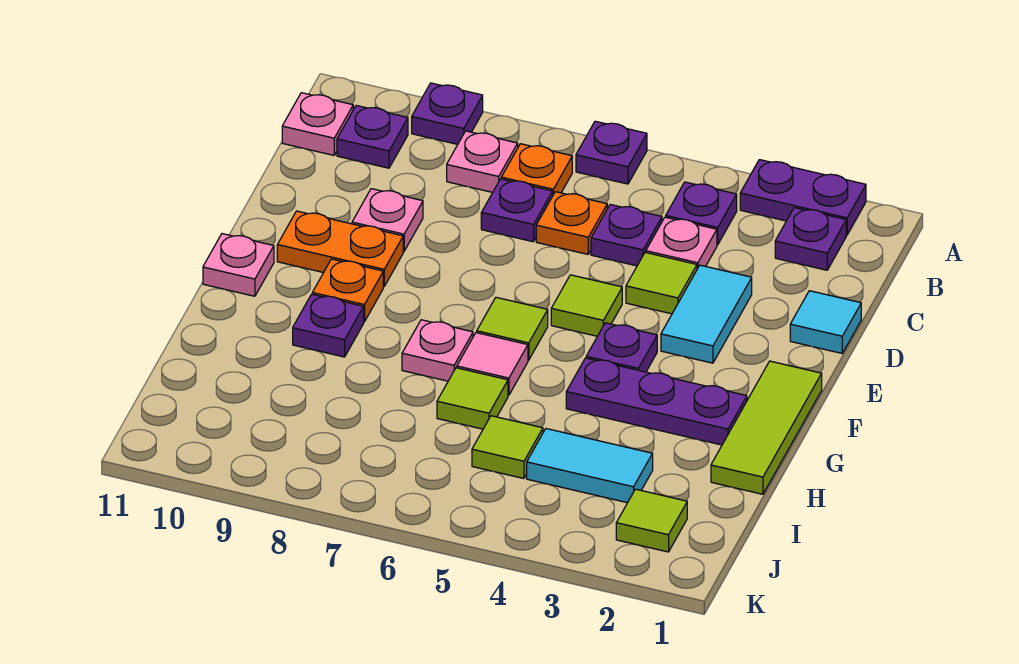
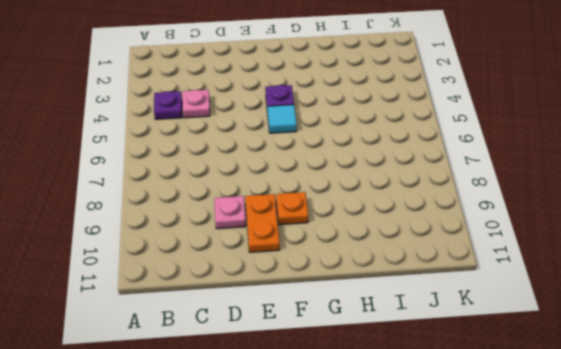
cyan tile F5 level 1 -> cyan tile D1 level 1
none -> purple plate A2:A3 level 1
none -> purple plate A6 level 1
none -> purple plate A9 level 1
none -> purple plate B2 level 1

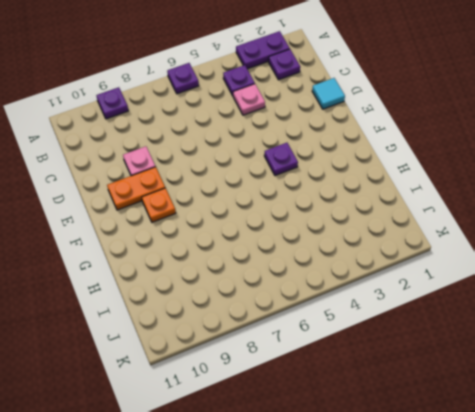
none -> orange plate B7 level 1
none -> pink plate B8 level 1
none -> purple plate B10 level 1
none -> pink plate B11 level 1

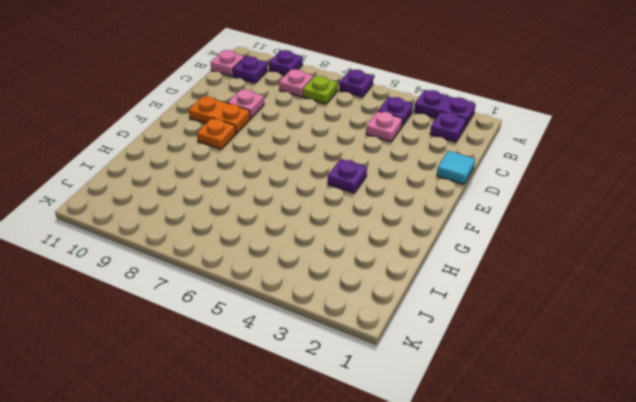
lime plate B7 level 1 -> orange plate B7 level 1
none -> purple plate C5 level 1
none -> orange plate C6 level 1
none -> purple plate C7 level 1
none -> cyan tile D3:E3 level 1

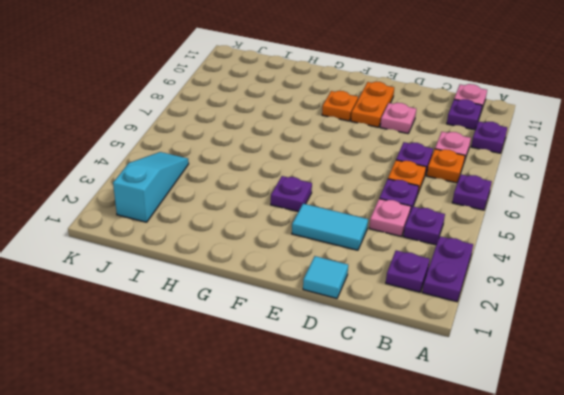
cyan slope J2:J4 level 1 top 2 -> lime tile J2 level 1
none -> lime tile D4 level 1
none -> lime tile E5 level 1
none -> lime tile F1:H1 level 1
none -> lime tile F6 level 1

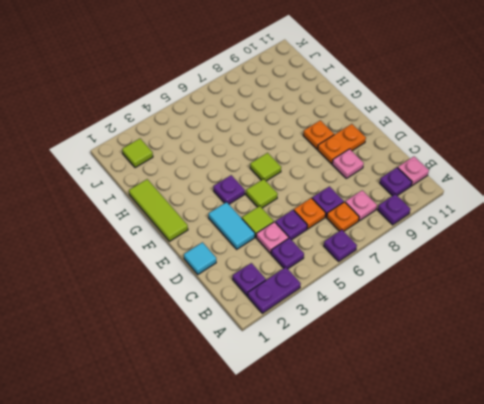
none -> pink plate F11 level 1
none -> purple plate G2:G4 level 1
none -> pink tile G6 level 1
none -> pink plate G7 level 1

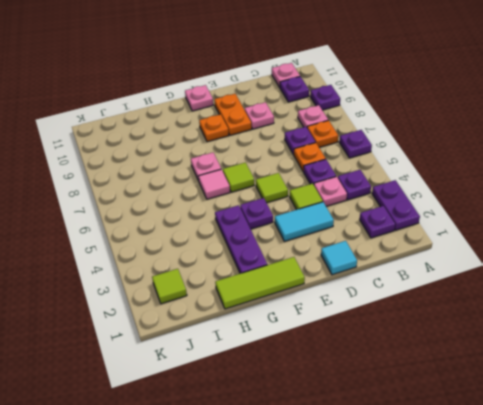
none -> purple plate G9 level 1
none -> lime tile H6 level 1
none -> cyan tile I3:I4 level 1
none -> lime tile I5 level 1

